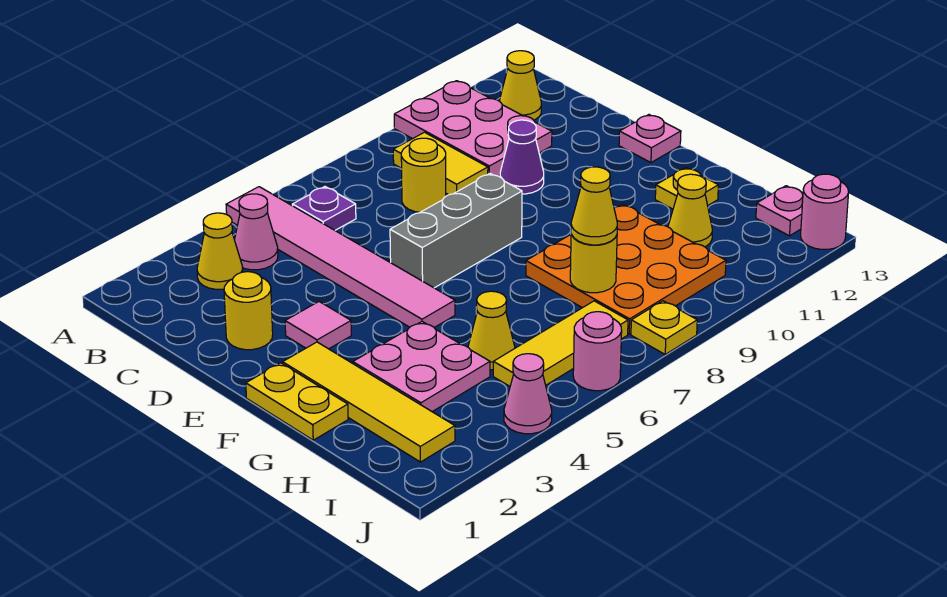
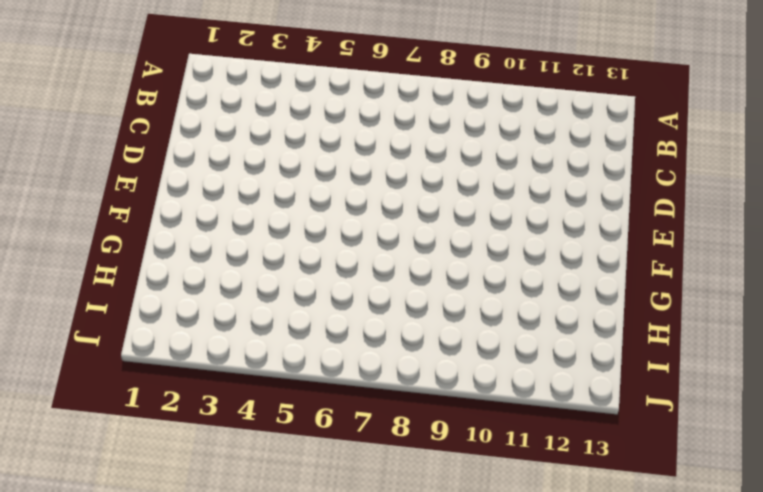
none -> pink tile A5:F5 level 1
none -> pink plate A10:C11 level 1
none -> yellow cone B3 level 1

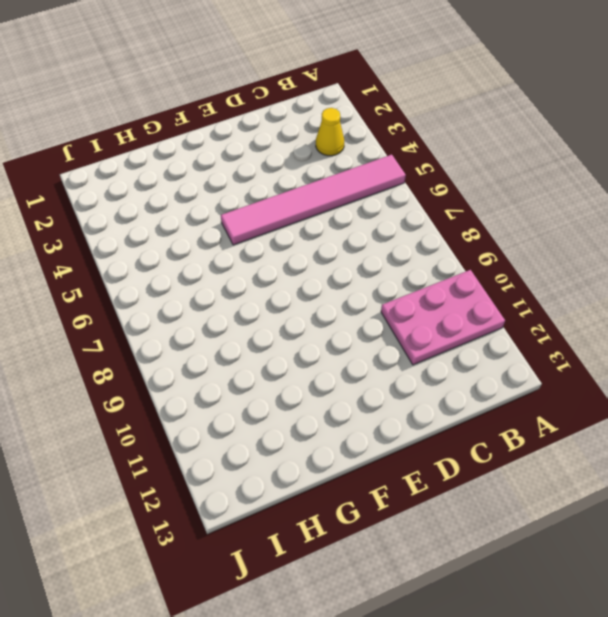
none -> pink cone B4 level 1
none -> purple plate B6 level 1
none -> yellow tile B9:C9 level 1

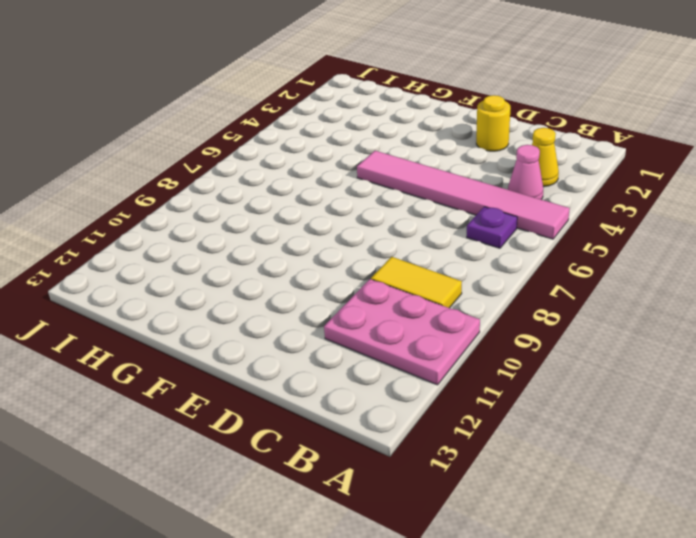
none -> yellow cone B12 level 1
none -> yellow round brick C8 level 1
none -> purple cone D10 level 1

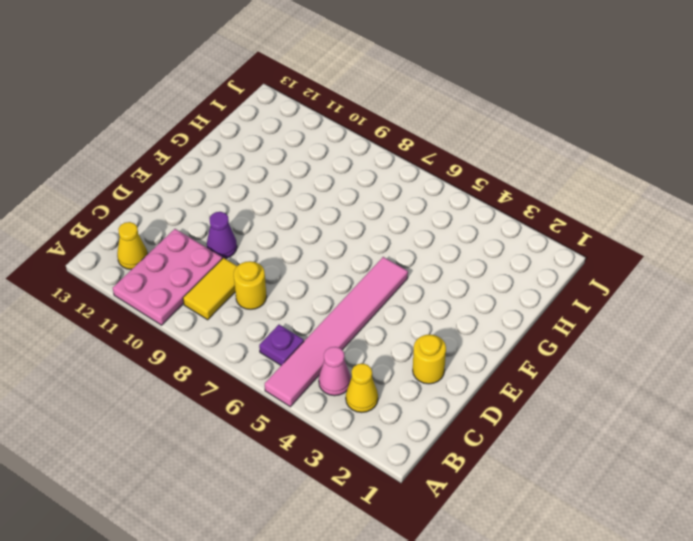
none -> pink tile E3 level 1
none -> grey brick E6:E8 level 1
none -> pink plate E13 level 1

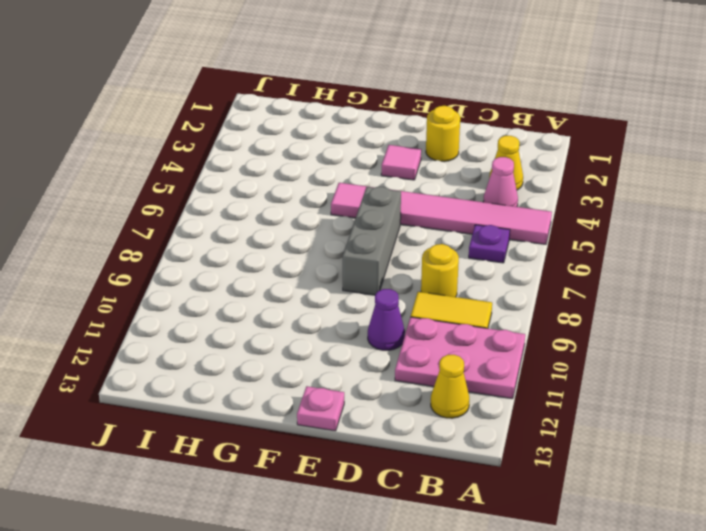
none -> yellow plate F1:G1 level 1
none -> yellow tile F2:I2 level 1
none -> pink plate G3:H4 level 1

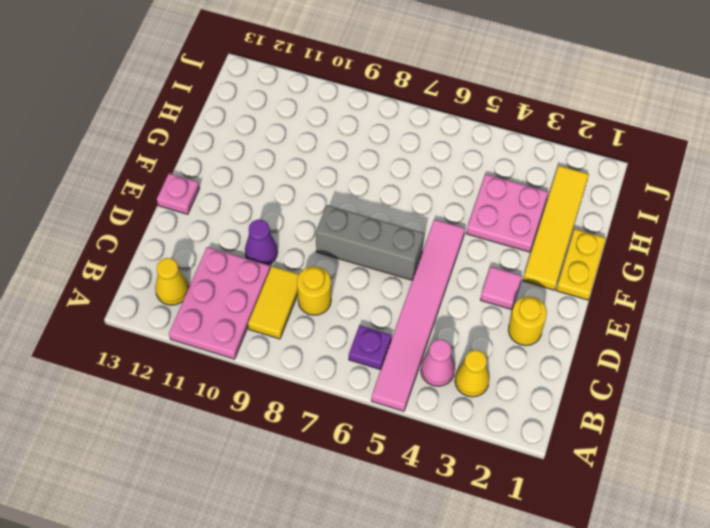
none -> orange plate G8:I10 level 1
none -> yellow plate G12 level 1
none -> yellow cone H5 level 1

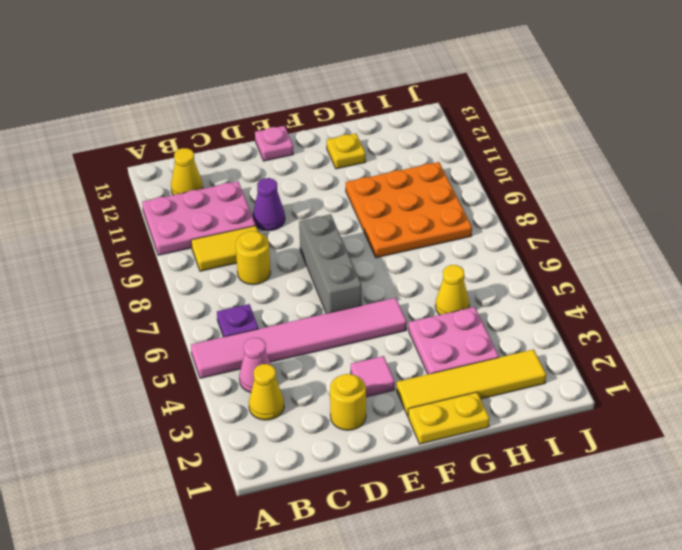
none -> yellow cone H11 level 1
none -> yellow tile I5:I7 level 1
none -> pink plate I13 level 1

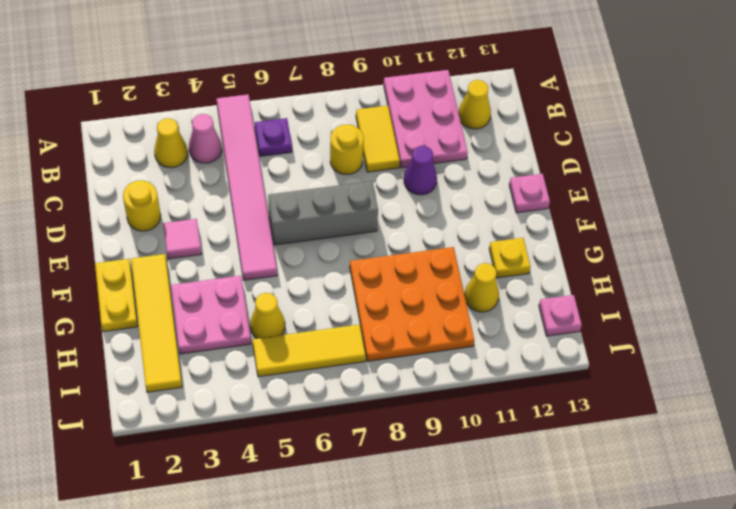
none -> pink cone J4 level 1
none -> pink round brick J6 level 1
none -> yellow plate J8 level 1

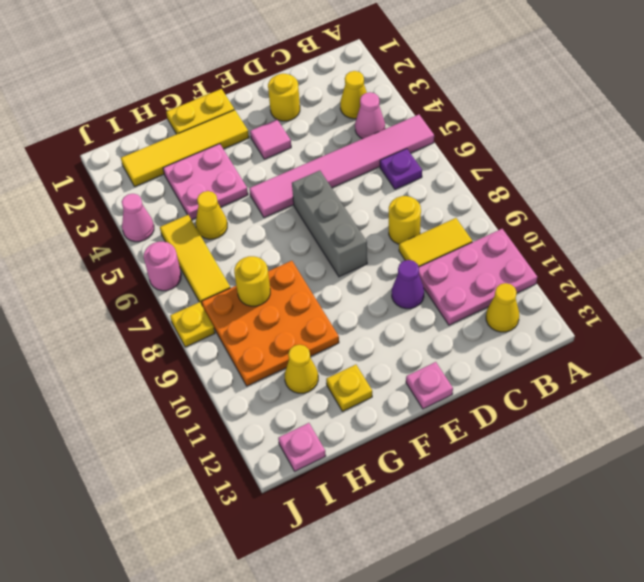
none -> pink round brick J13 level 1
none -> yellow cone H8 level 3

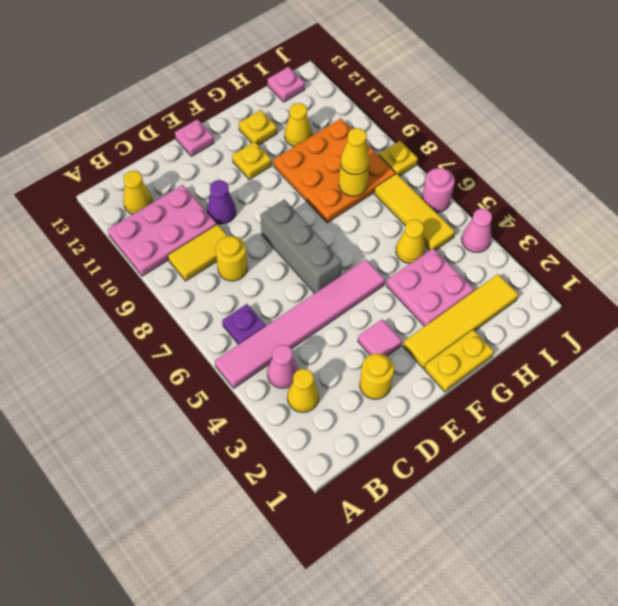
yellow plate F11 level 1 -> none
none -> pink round brick J13 level 1

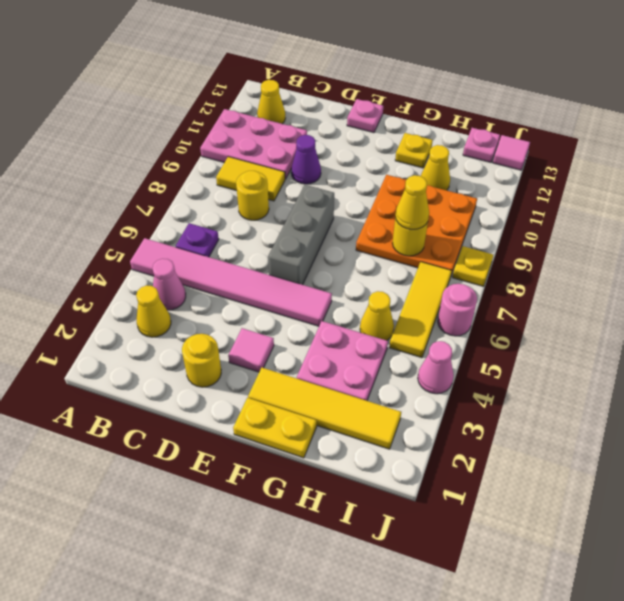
pink tile J13 level 1 -> pink round brick J13 level 1

